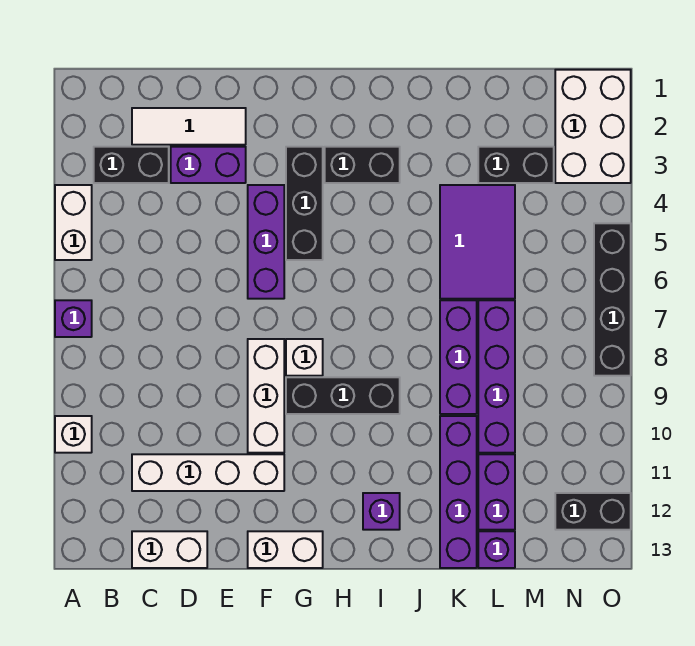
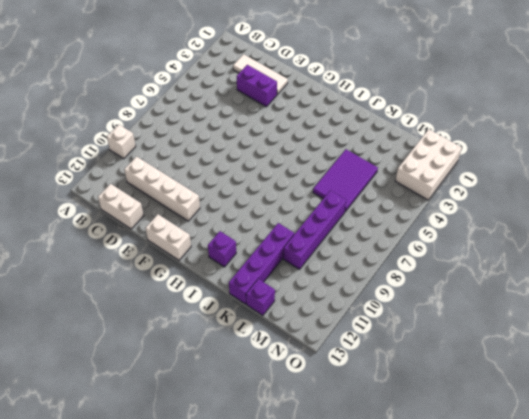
none -> white brick A4:A5 level 1
none -> purple brick A7 level 1
none -> black brick B3:C3 level 1

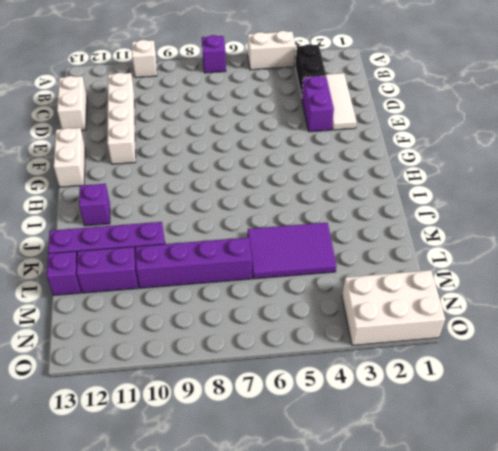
none -> purple brick F4:F6 level 1
none -> white brick F8:F10 level 1
none -> black brick G3:G5 level 1

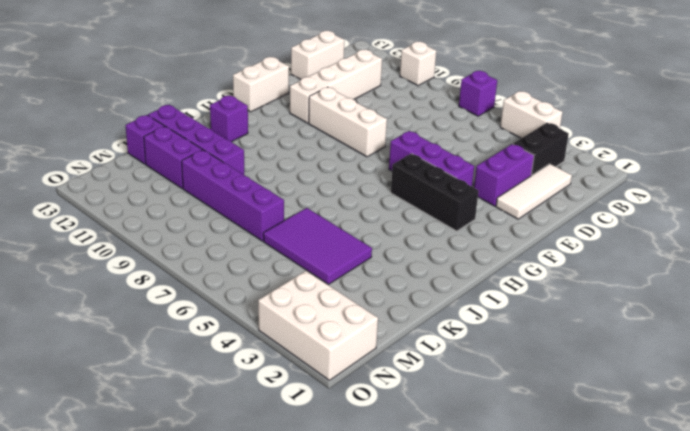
none -> white brick G8 level 1
none -> black brick G9:I9 level 1
none -> black brick H3:I3 level 1

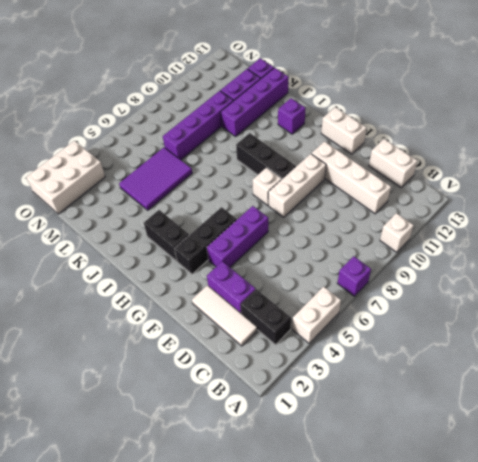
none -> purple brick K7:K9 level 1
none -> black brick L3:M3 level 1
none -> black brick N12:O12 level 1

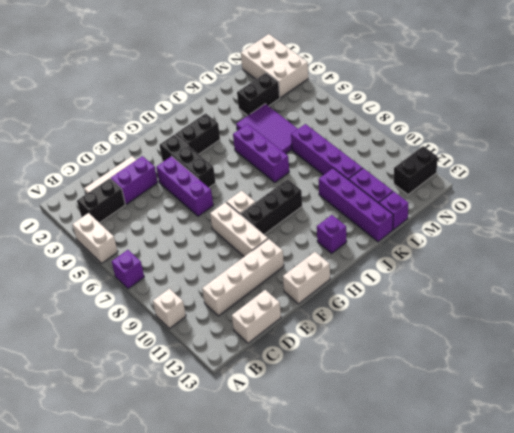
purple brick J5:J7 level 1 -> purple brick K7:K9 level 1
none -> black brick O5:O8 level 1

